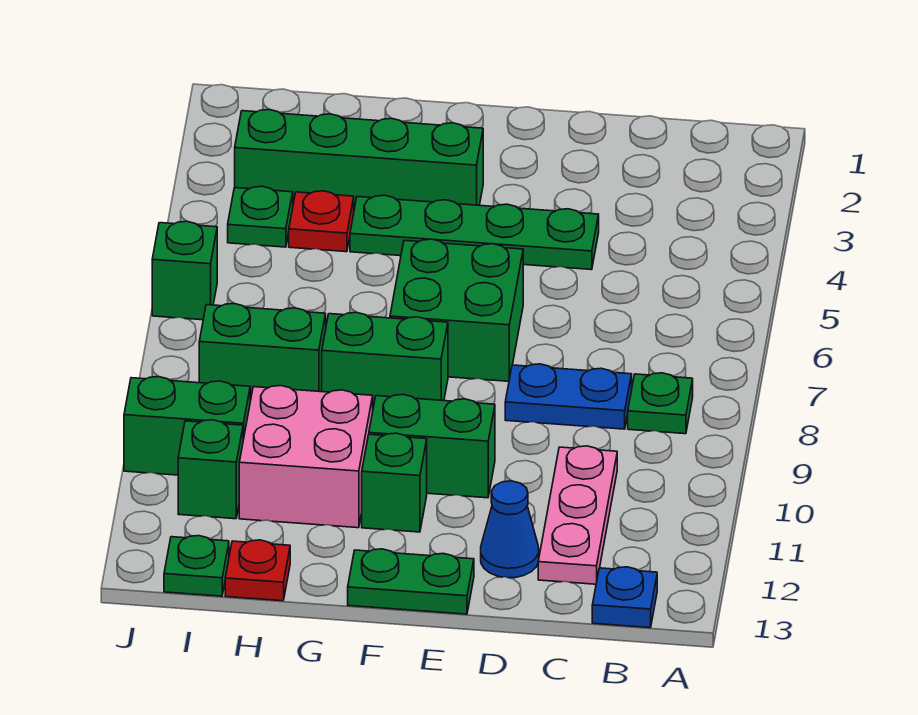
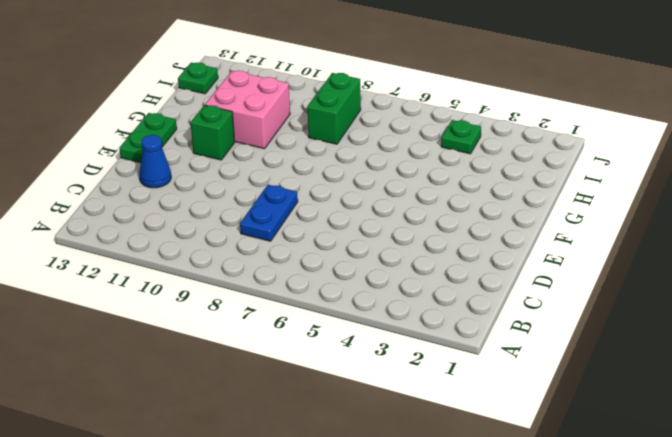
none -> green plate B8 level 1
none -> blue plate B13 level 1
none -> pink plate C10:C12 level 1

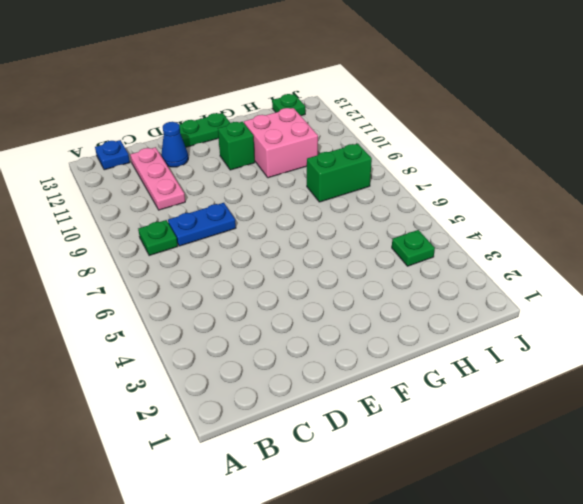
none -> green plate D4:G4 level 1
none -> green brick E6:F7 level 1
none -> green brick E10:F10 level 1

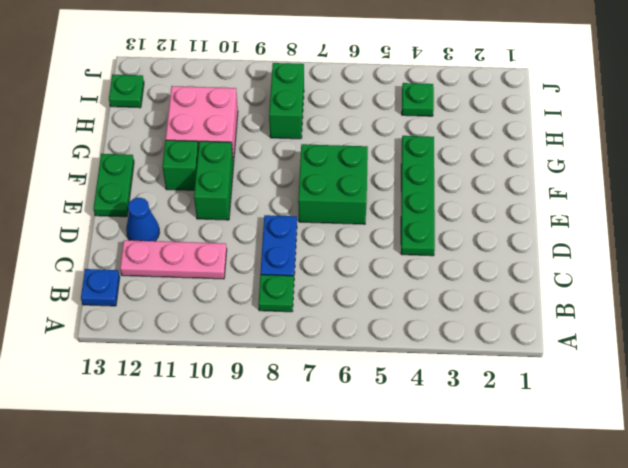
none -> green brick F3:I3 level 1
none -> green brick F8:G8 level 1
none -> red plate H4 level 1

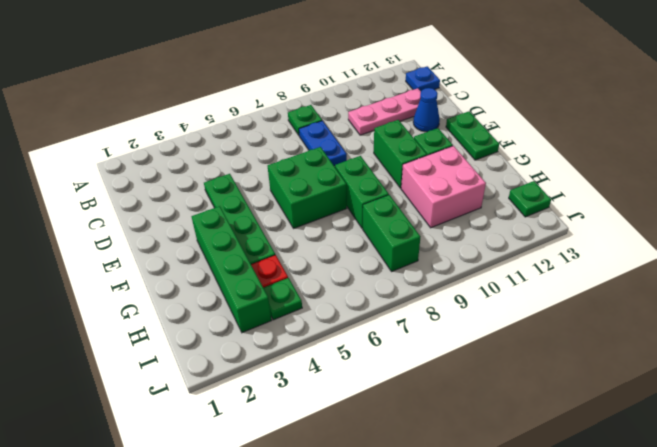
none -> red plate H13 level 1
none -> green brick I10:J10 level 1
none -> green brick I11 level 1

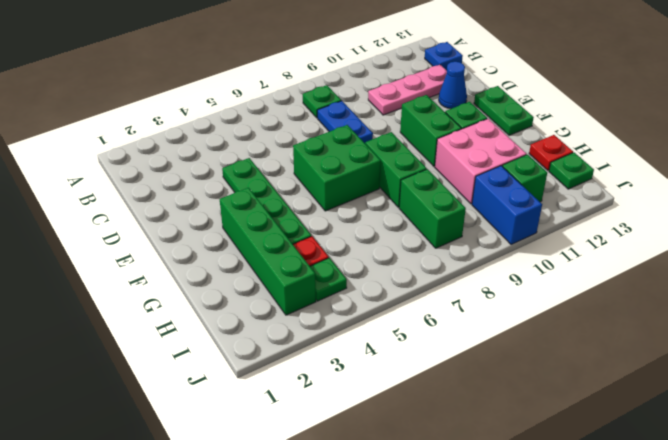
blue brick I10:J10 level 1 -> green brick I10:J10 level 1
none -> green brick J6 level 1

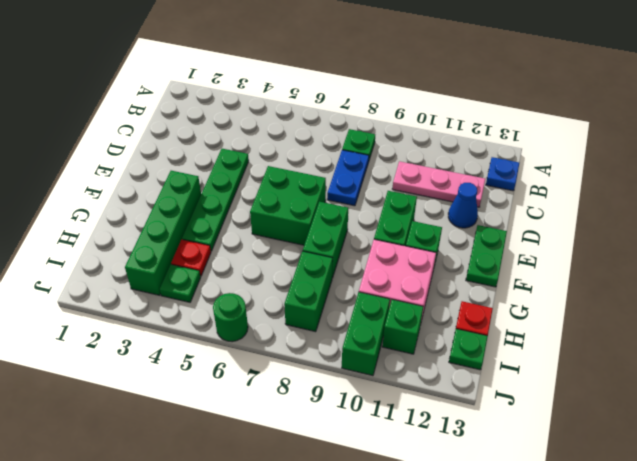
green round brick J6 level 1 -> green brick J6 level 1

